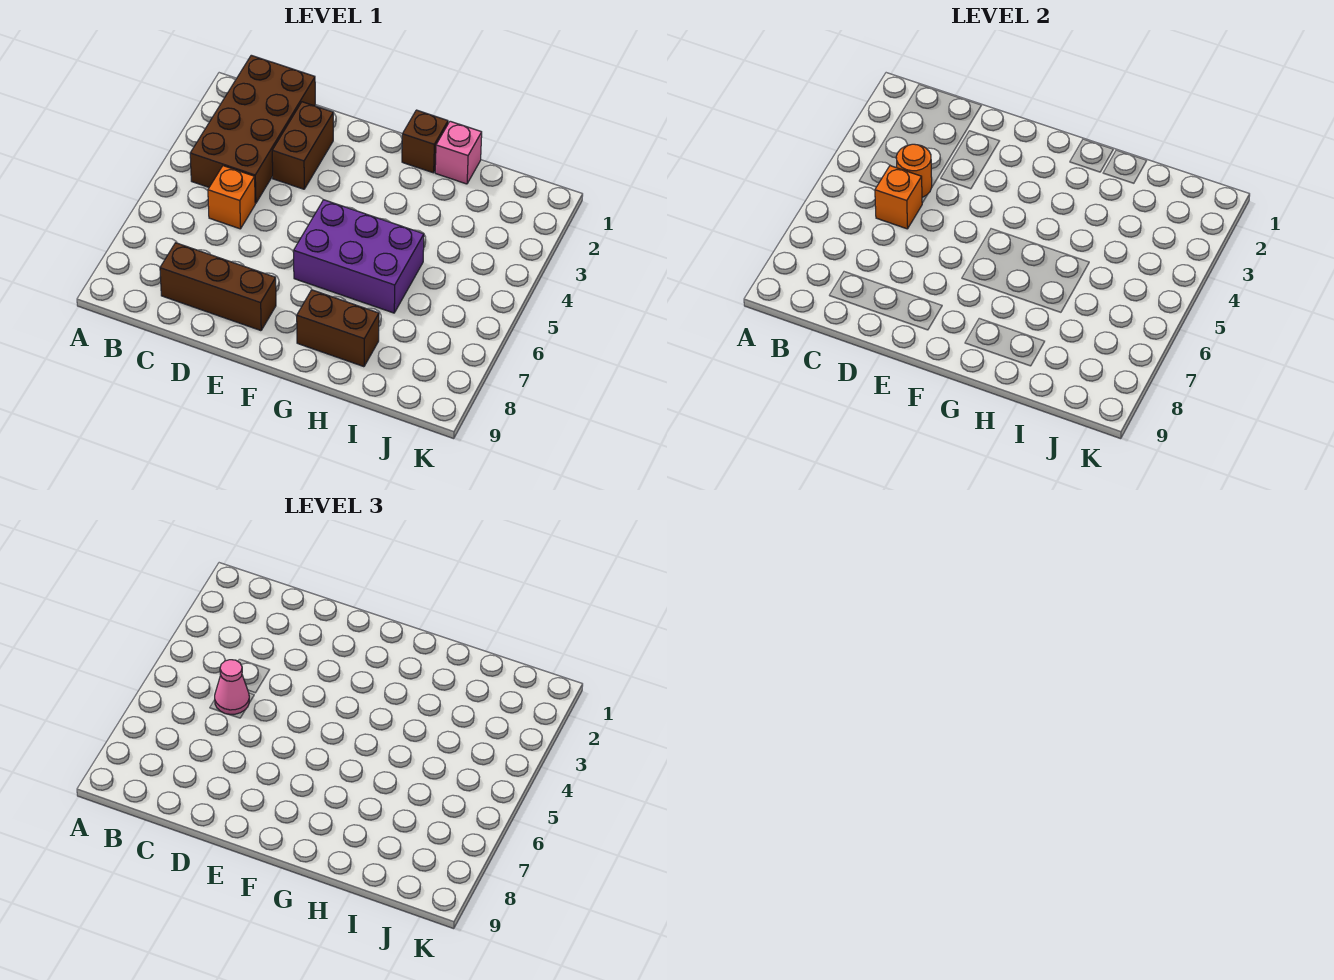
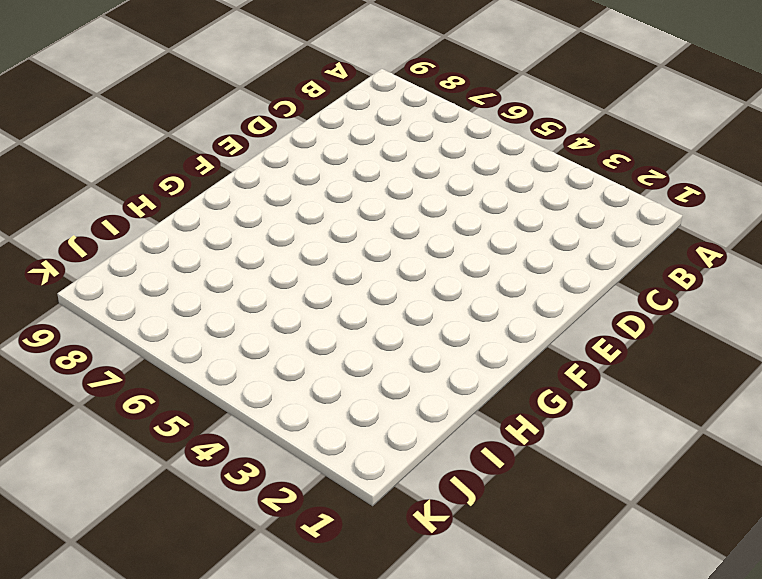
none -> brown brick B1:C4 level 1
none -> orange brick C5 level 1

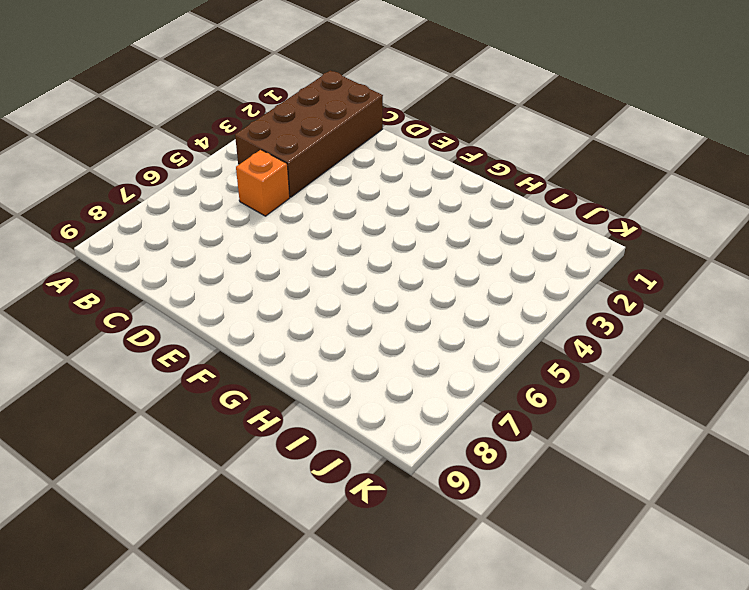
none -> brown brick C8:E8 level 1
none -> brown brick D2:D3 level 1

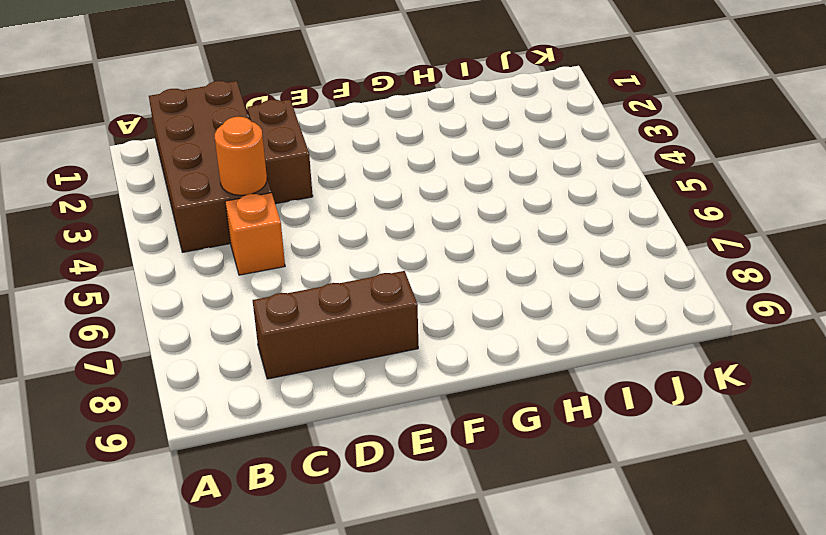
none -> purple brick F5:H6 level 1
none -> brown brick G1 level 1

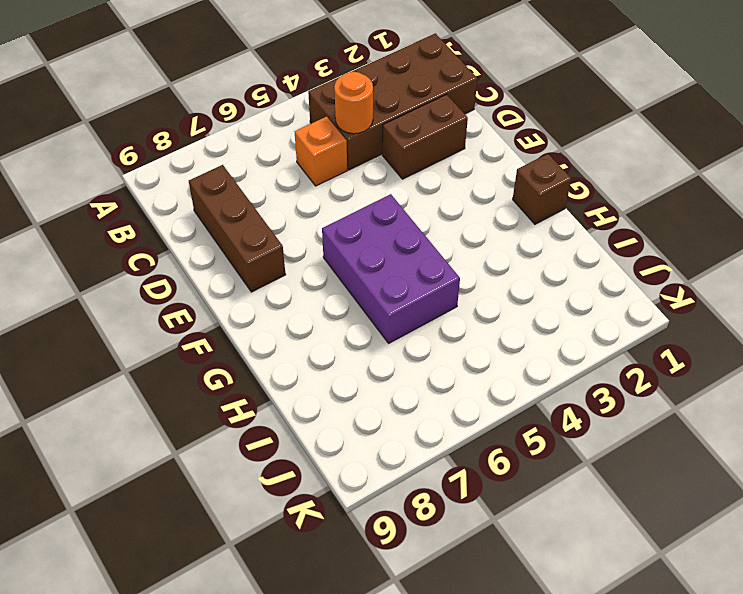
none -> brown brick G8:H8 level 1
none -> pink brick H1 level 1

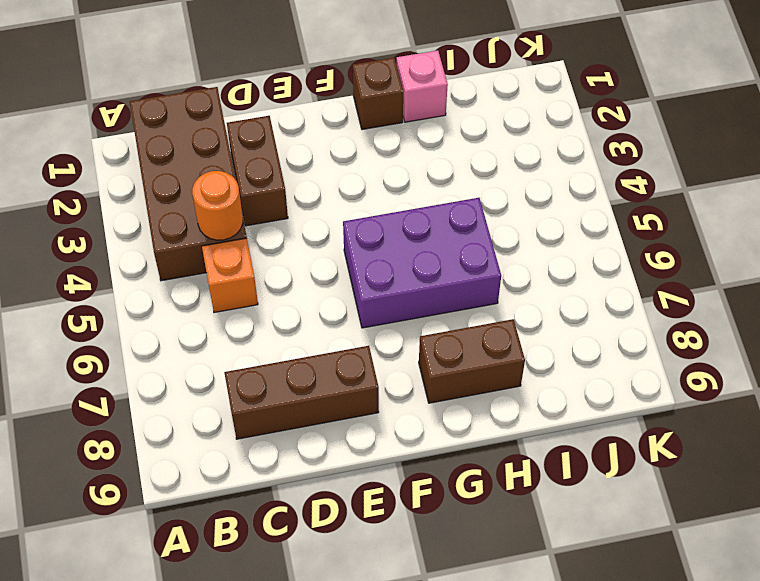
none -> orange brick C5 level 2
none -> pink cone C5 level 3

